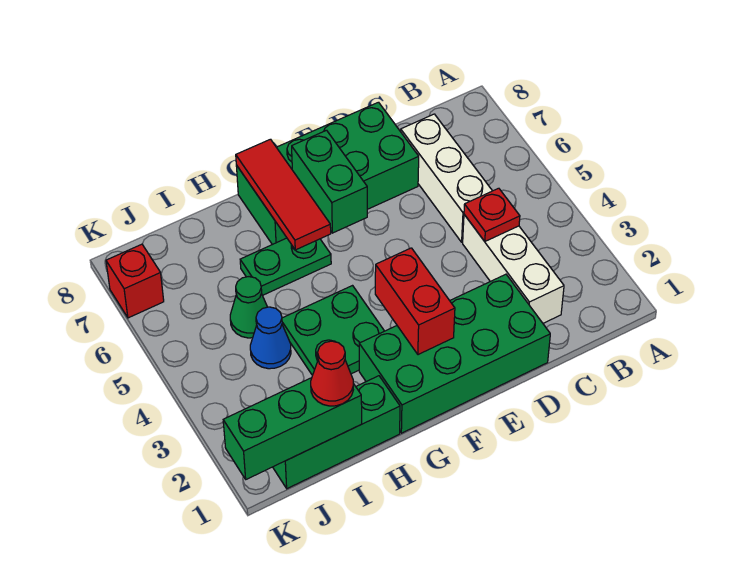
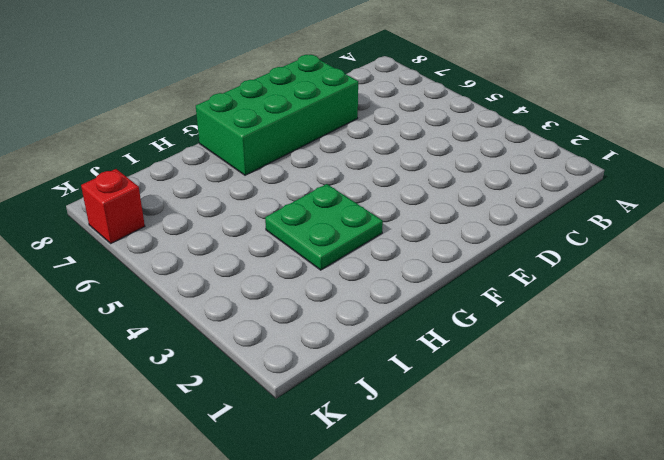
none -> white brick C2:C4 level 1
none -> white brick C5:C7 level 1
none -> green brick D1:G2 level 1

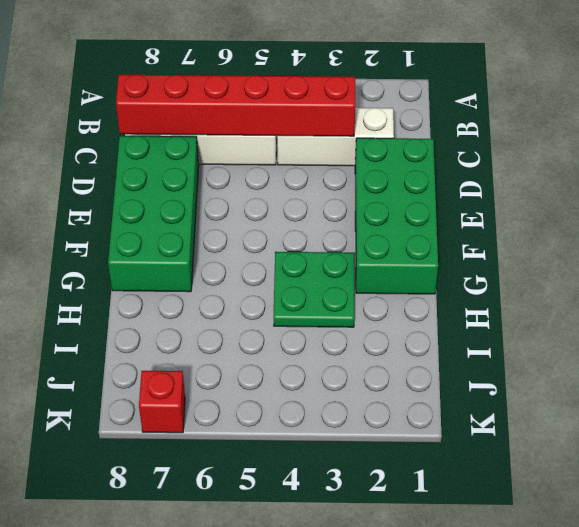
red brick C3:C8 level 2 -> red plate C4 level 2
none -> green plate G6:H6 level 1
none -> green brick H1:J1 level 1
none -> blue cone I4 level 1

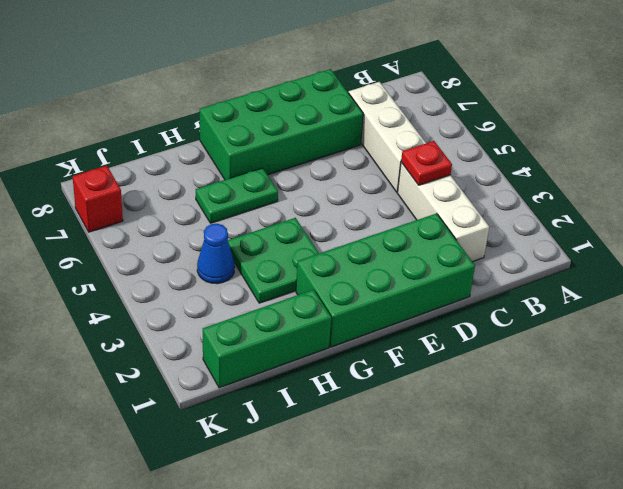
none -> green cone I5 level 1
none -> red brick F2:F3 level 2
none -> green brick F6:F7 level 2

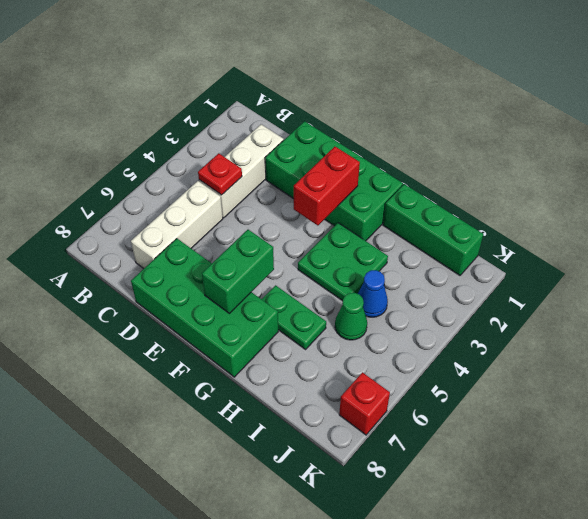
none -> red tile G6:G8 level 2
none -> green brick I1:K1 level 2
none -> red cone I1 level 3

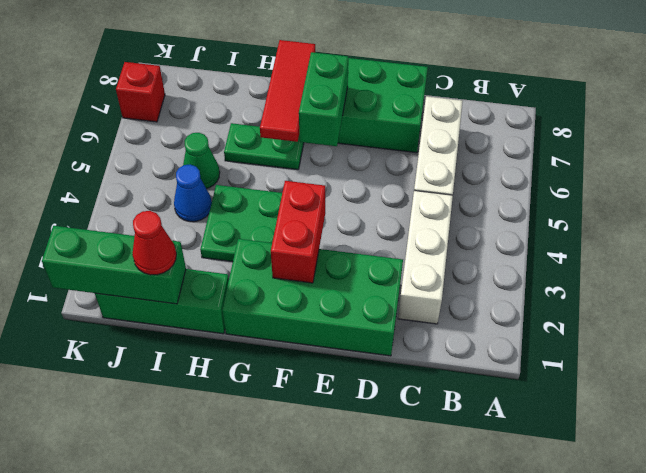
none -> red plate C4 level 2

